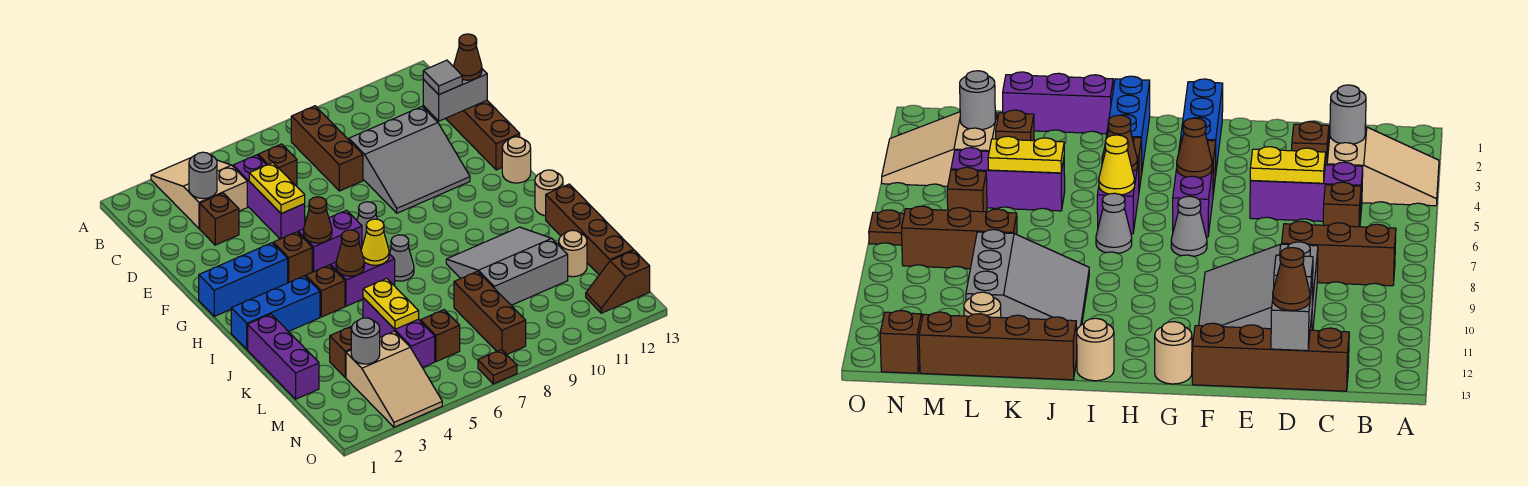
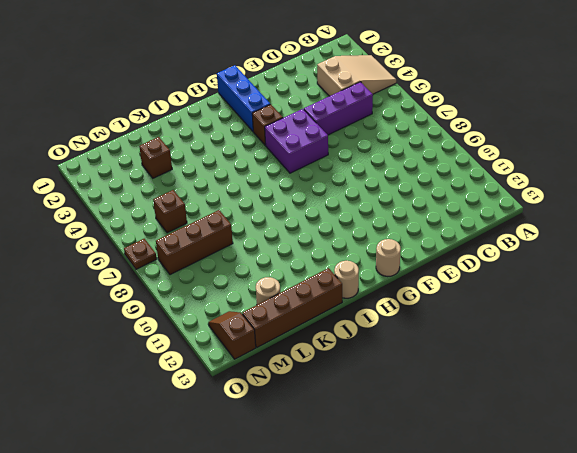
purple brick F5:G6 level 1 -> purple brick G5:G6 level 1
none -> brown brick B8:D8 level 1
none -> brown brick C6 level 1
none -> brown brick C13:F13 level 1
none -> brown brick D3 level 1

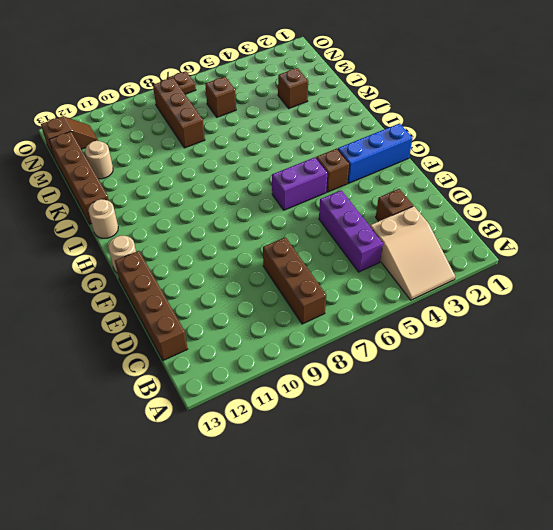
none -> brown brick C6 level 1
none -> grey slope D9:F11 level 1 top D
none -> grey cone G7 level 1
none -> blue brick I1:I3 level 1

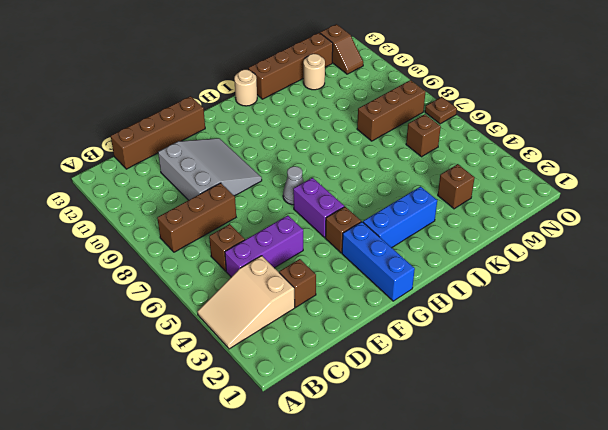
blue brick H3:J3 level 1 -> blue brick I1:I3 level 1
none -> tan round brick G13 level 1
none -> brown brick I4 level 1
none -> purple brick I5:I6 level 1
none -> grey cone I7 level 1

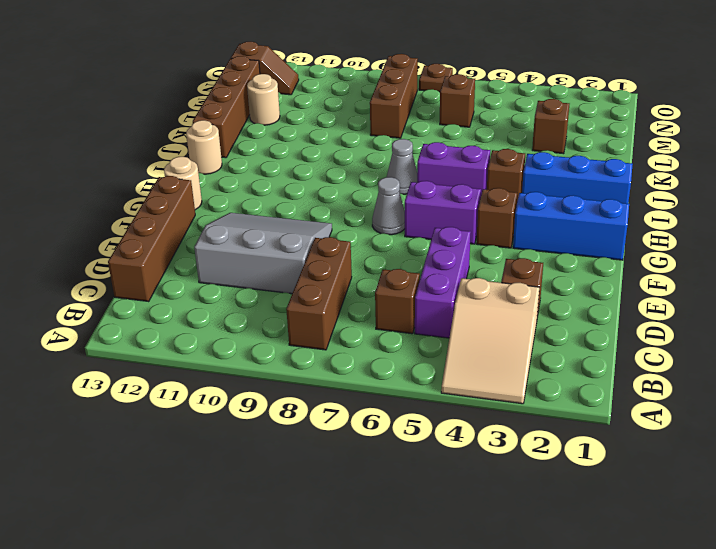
none -> purple brick J1:L1 level 1
none -> grey slope J9:L11 level 1 top L
none -> purple brick K5:M5 level 1
none -> tan slope M3:O4 level 1 top M

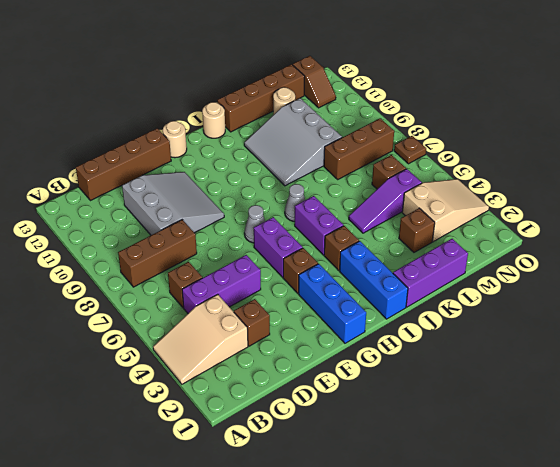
purple slope K5:M5 level 1 top M -> purple brick K5:M5 level 1
none -> grey round brick C3 level 2
none -> yellow plate D5:E5 level 2
none -> grey brick D12:D13 level 2
none -> brown cone G5 level 2

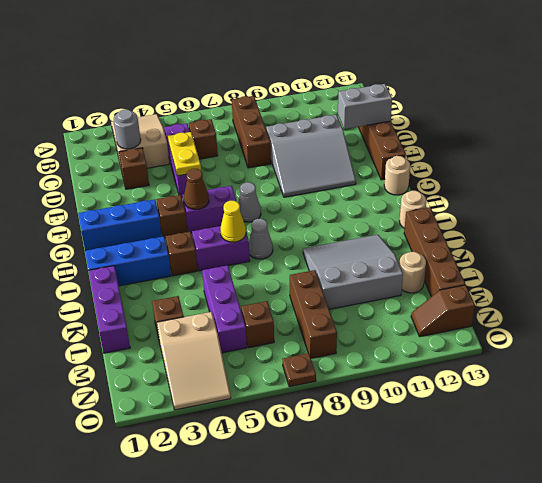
none -> brown cone I5 level 2
none -> yellow plate K5:L5 level 2
none -> grey round brick M3 level 2
none -> grey tile D12 level 3

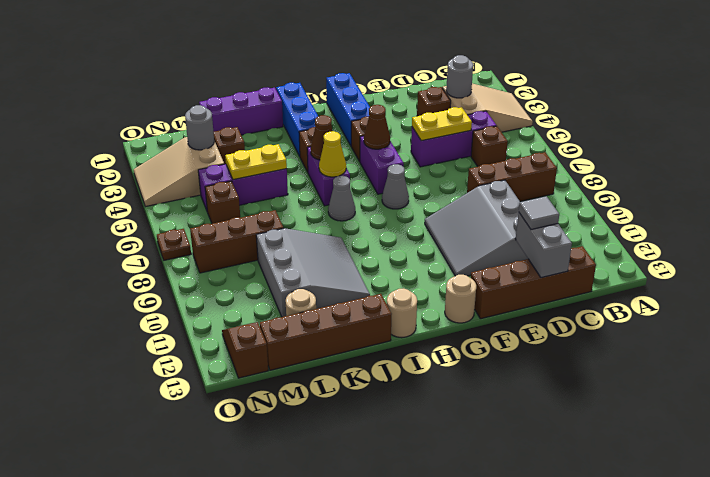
none -> brown cone D13 level 3

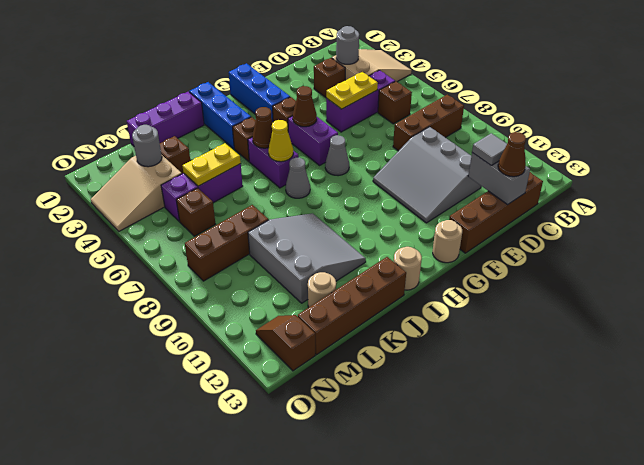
none -> brown plate O7 level 1

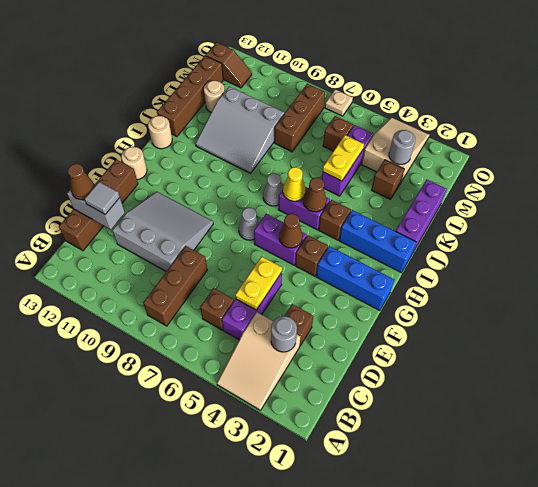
tan plate O7 level 1 -> brown plate O7 level 1

